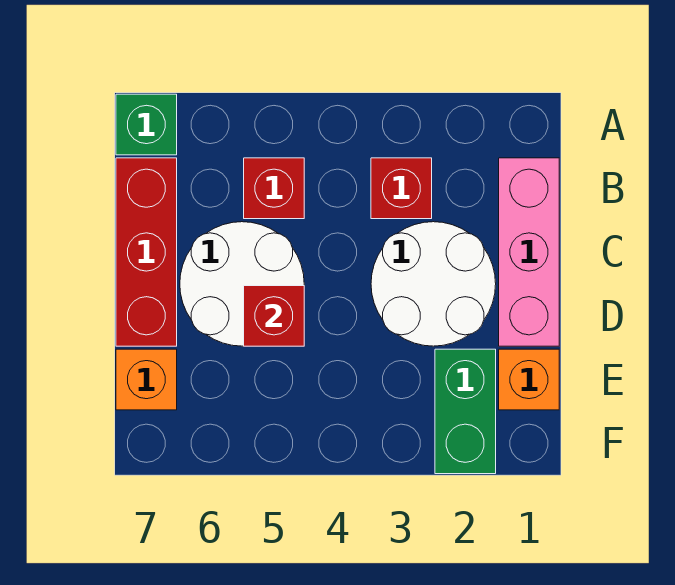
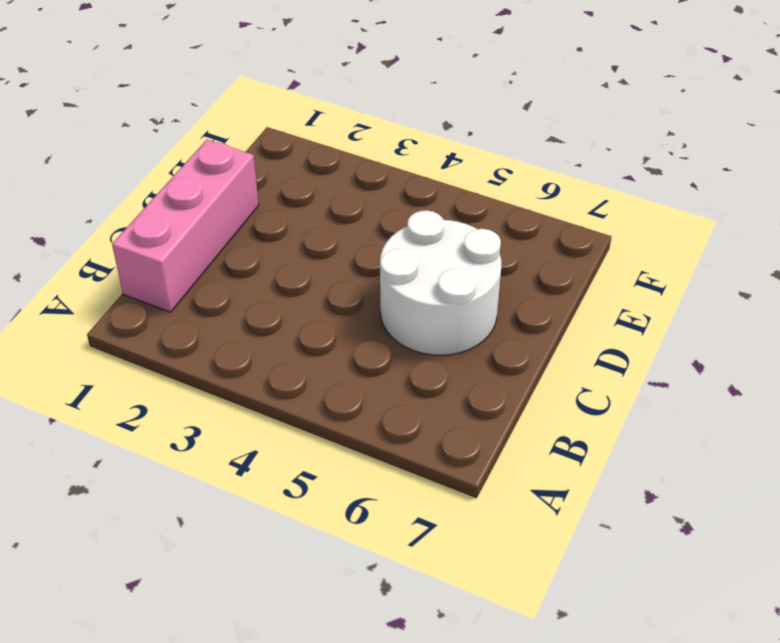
none -> green brick A7 level 1
none -> red brick B3 level 1

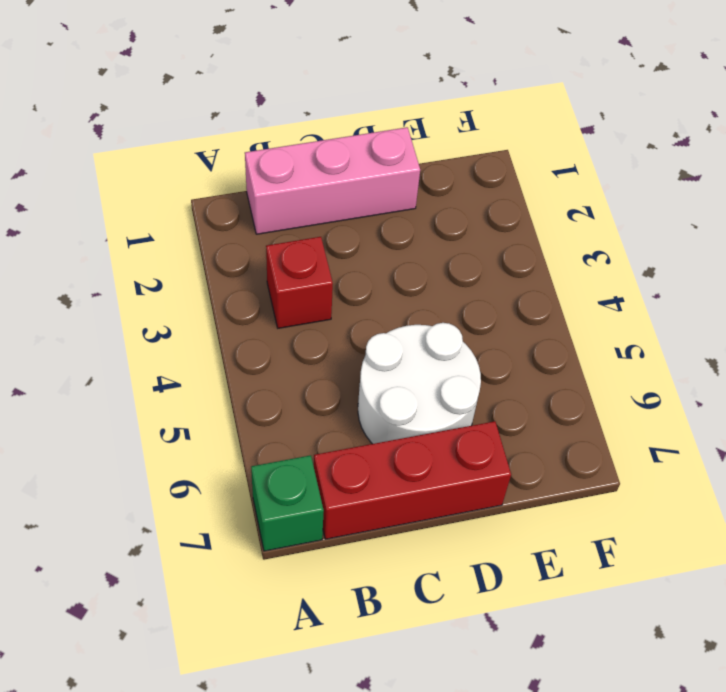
none -> red brick B5 level 1
none -> white round brick C2:D3 level 1

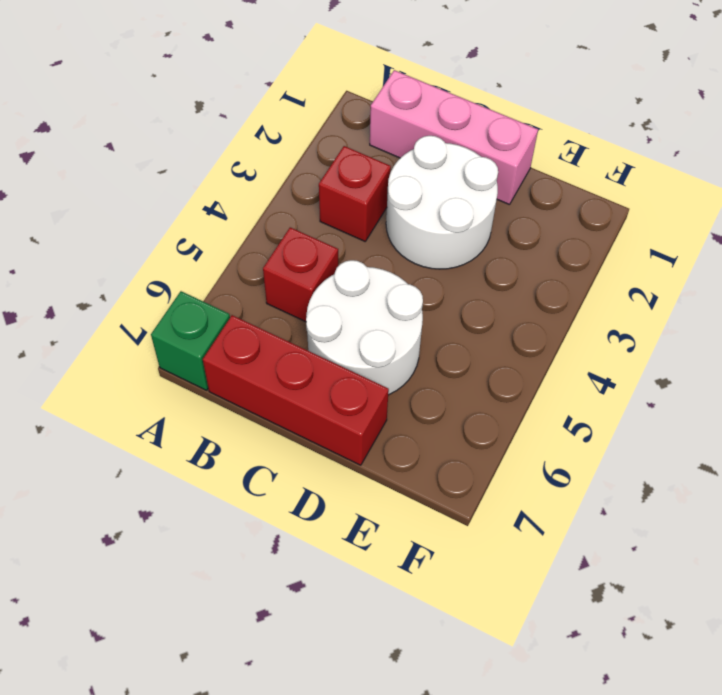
none -> orange brick E1 level 1
none -> green brick E2:F2 level 1

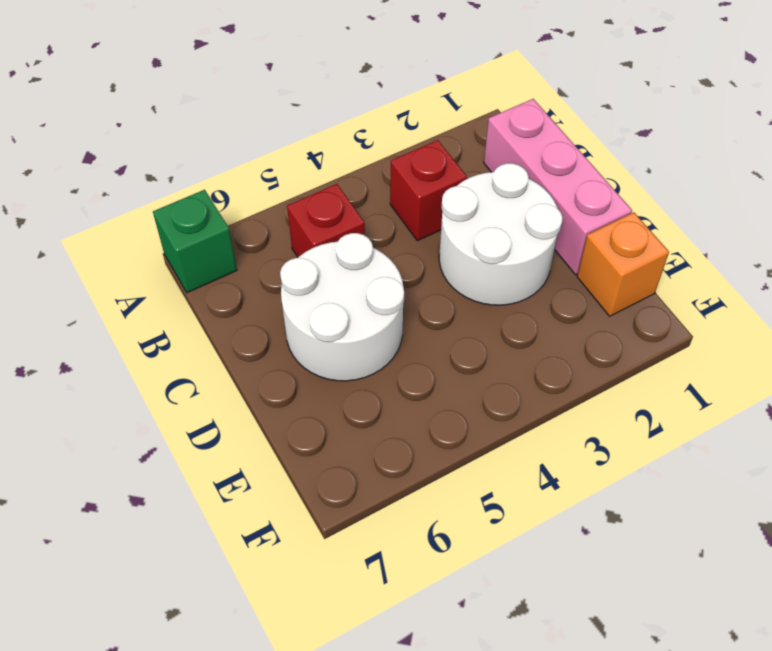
none -> red brick B7:D7 level 1
none -> green brick E2:F2 level 1

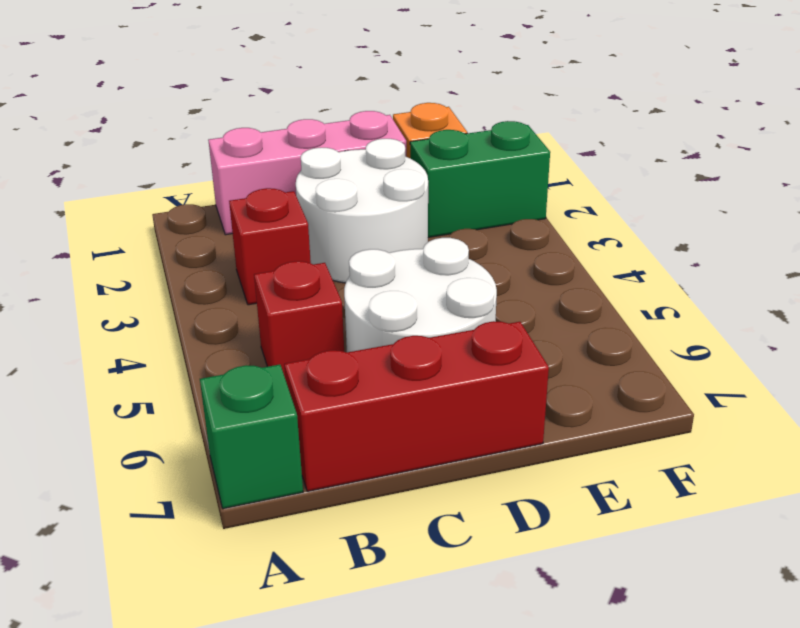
none -> orange brick E7 level 1
none -> red brick D5 level 2

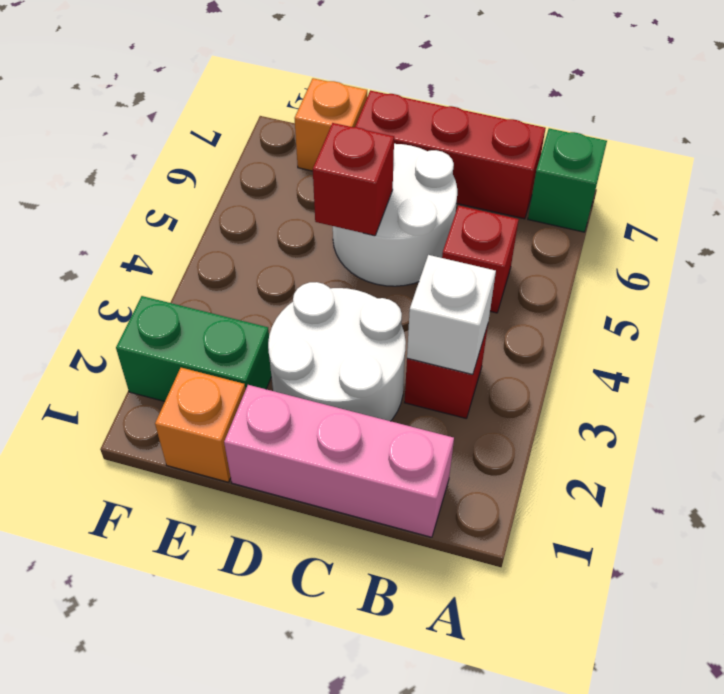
white brick B3 level 2 -> none

